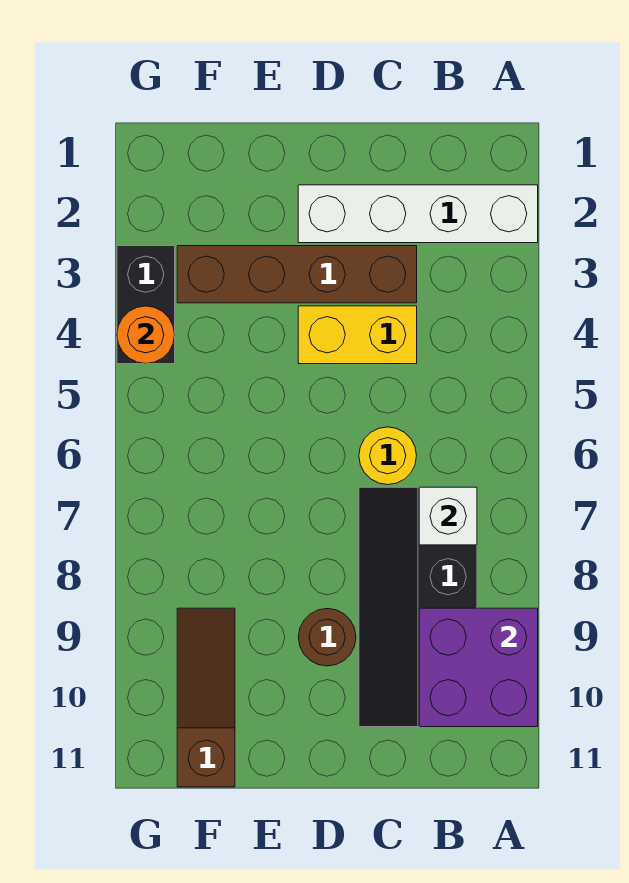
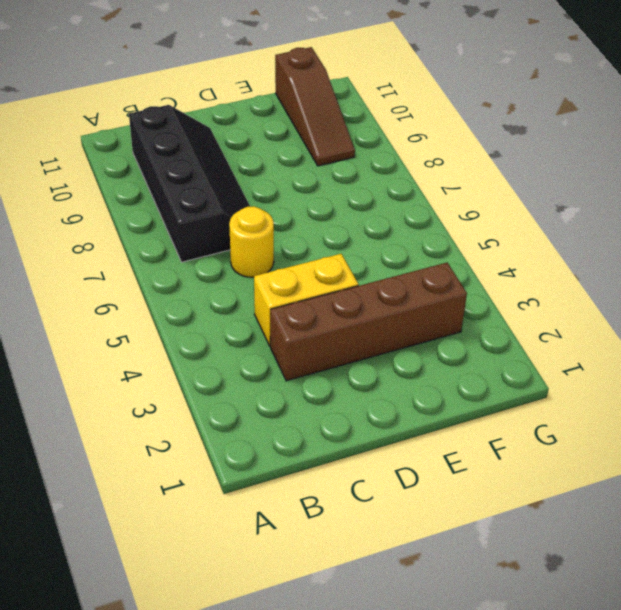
none -> white brick A2:D2 level 1
none -> brown round brick D9 level 1

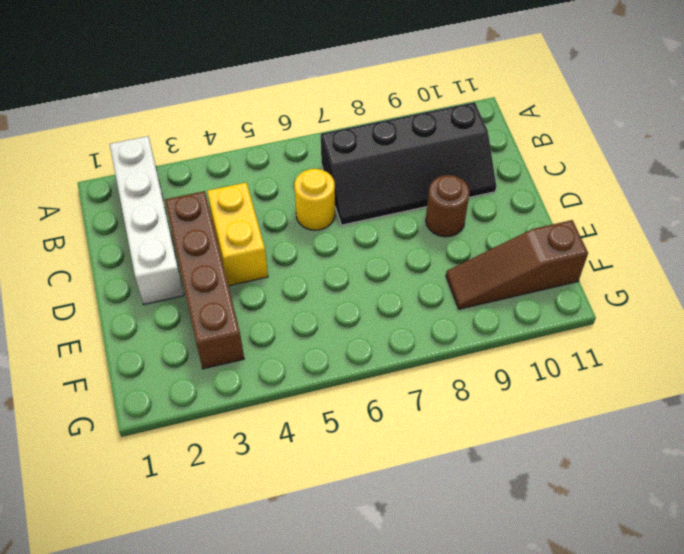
none -> black brick G3:G4 level 1
none -> purple brick A9:B10 level 2

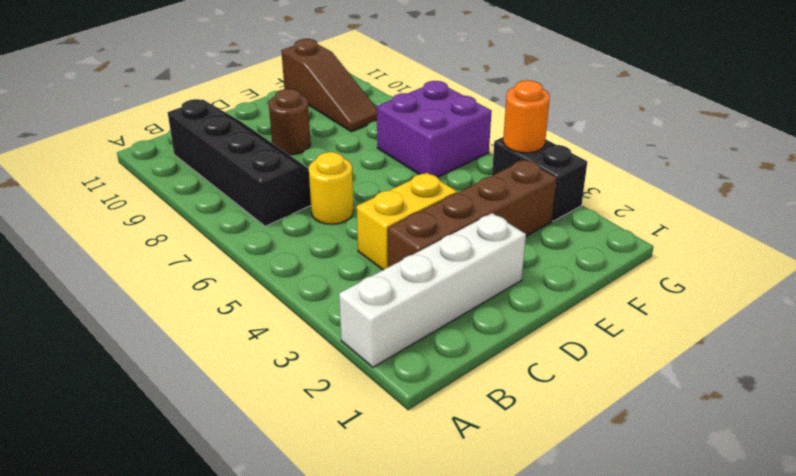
purple brick F6:G7 level 1 -> purple brick A9:B10 level 2
none -> white brick B7 level 2

